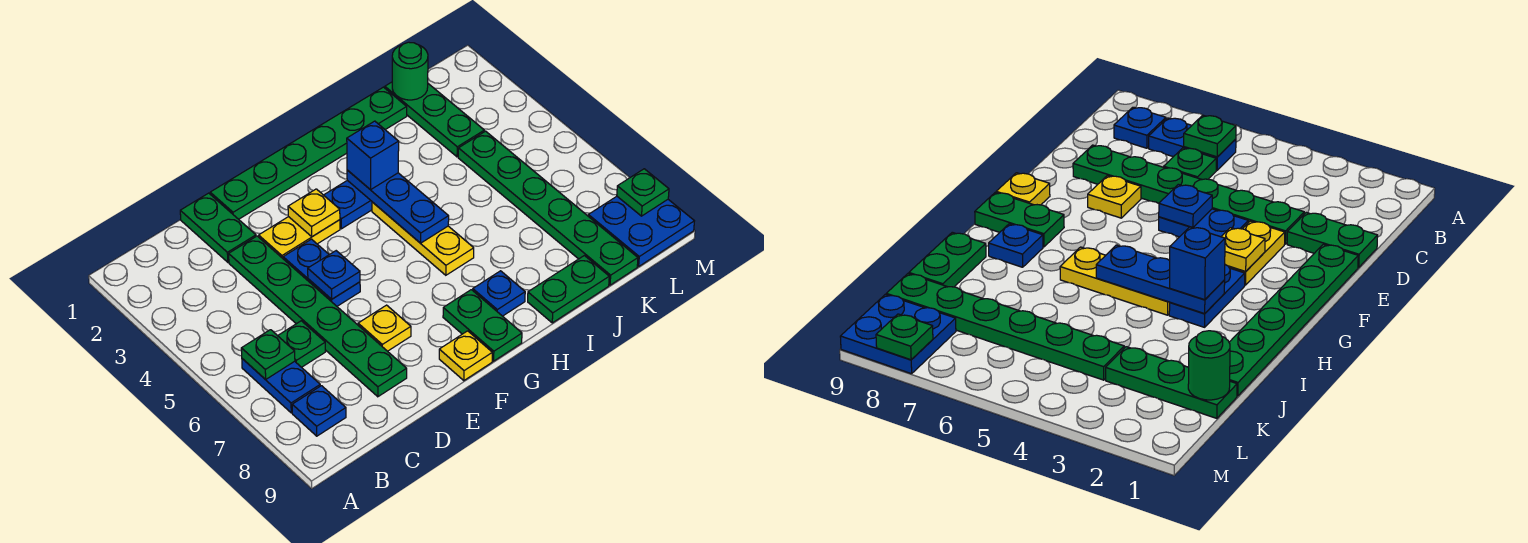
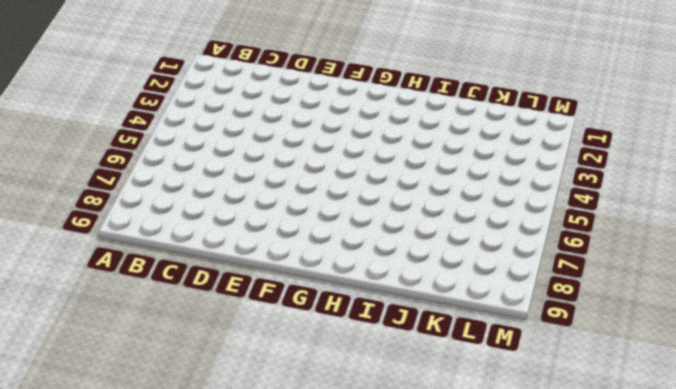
none -> blue plate B6:B7 level 1
none -> blue plate B8 level 1
none -> green plate C6 level 1

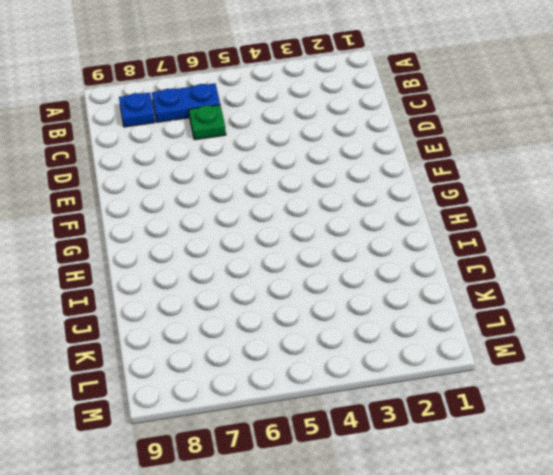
none -> green plate D1:D2 level 1
none -> green plate D3:D8 level 1
none -> green plate E1:J1 level 1

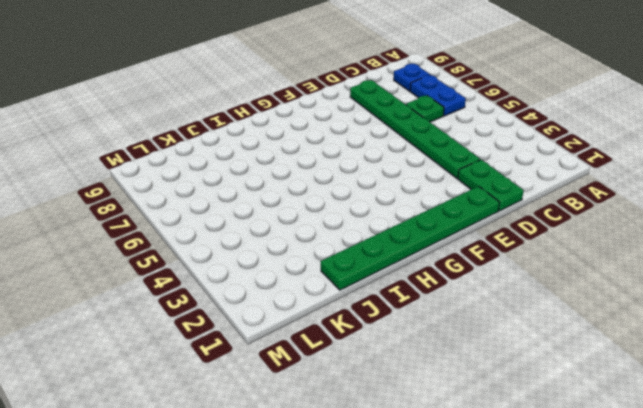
none -> yellow plate E3:F3 level 1
none -> blue plate E4:E5 level 1
none -> yellow plate E7 level 1

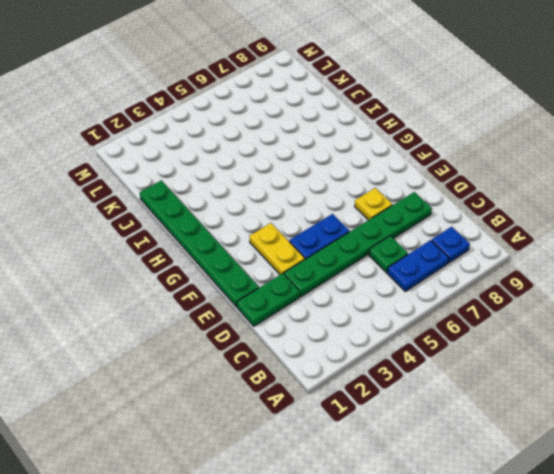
none -> yellow plate F9 level 1
none -> blue plate G3:H3 level 1
none -> green plate G8:G9 level 1

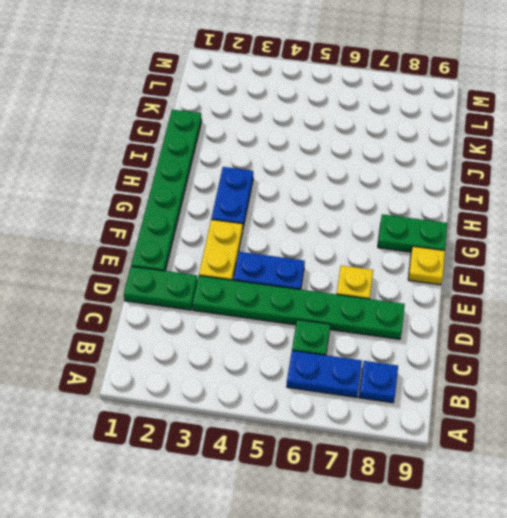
none -> yellow plate H4:H6 level 1
none -> blue plate H8 level 1
none -> green plate I9:J9 level 1

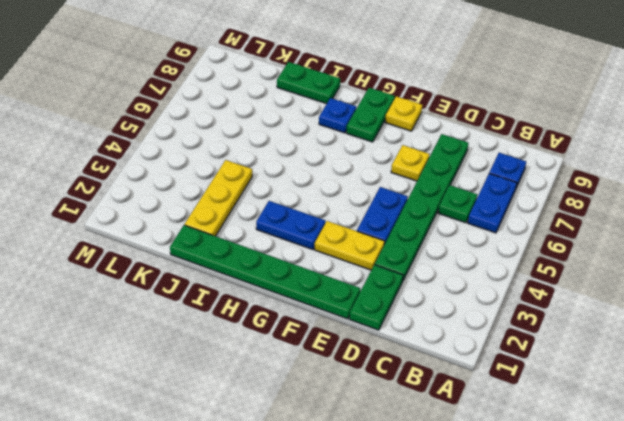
yellow plate J2:J4 level 1 -> yellow plate H4:H6 level 1
none -> green plate K1:K3 level 1
none -> green plate K4:K9 level 1
none -> blue plate L8:M9 level 1

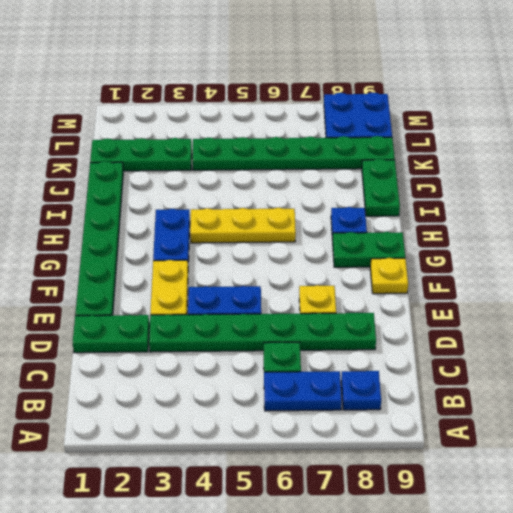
none -> green plate B6 level 2
none -> blue plate E5 level 2
none -> yellow plate F3 level 2

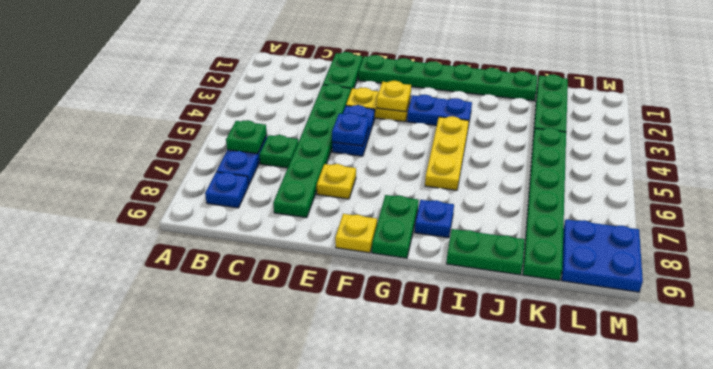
none -> blue plate H3:H5 level 2
none -> green round brick K1 level 2
none -> green plate M8 level 2

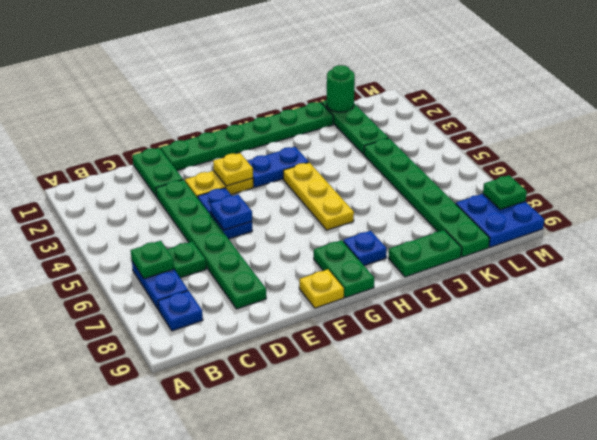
none -> yellow plate E7 level 1
none -> blue plate H3:H5 level 2
none -> blue brick H3 level 3

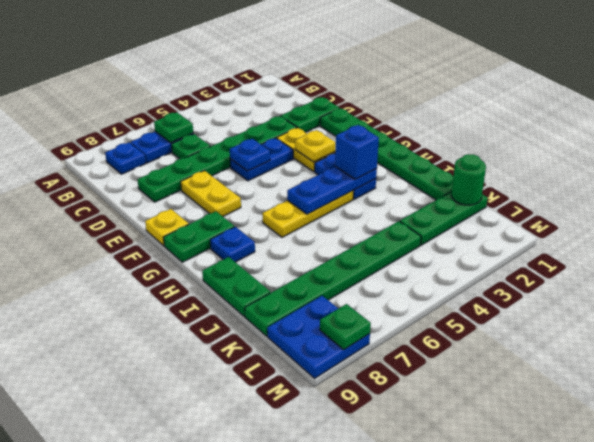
yellow plate E7:F7 level 1 -> yellow plate E7 level 1

